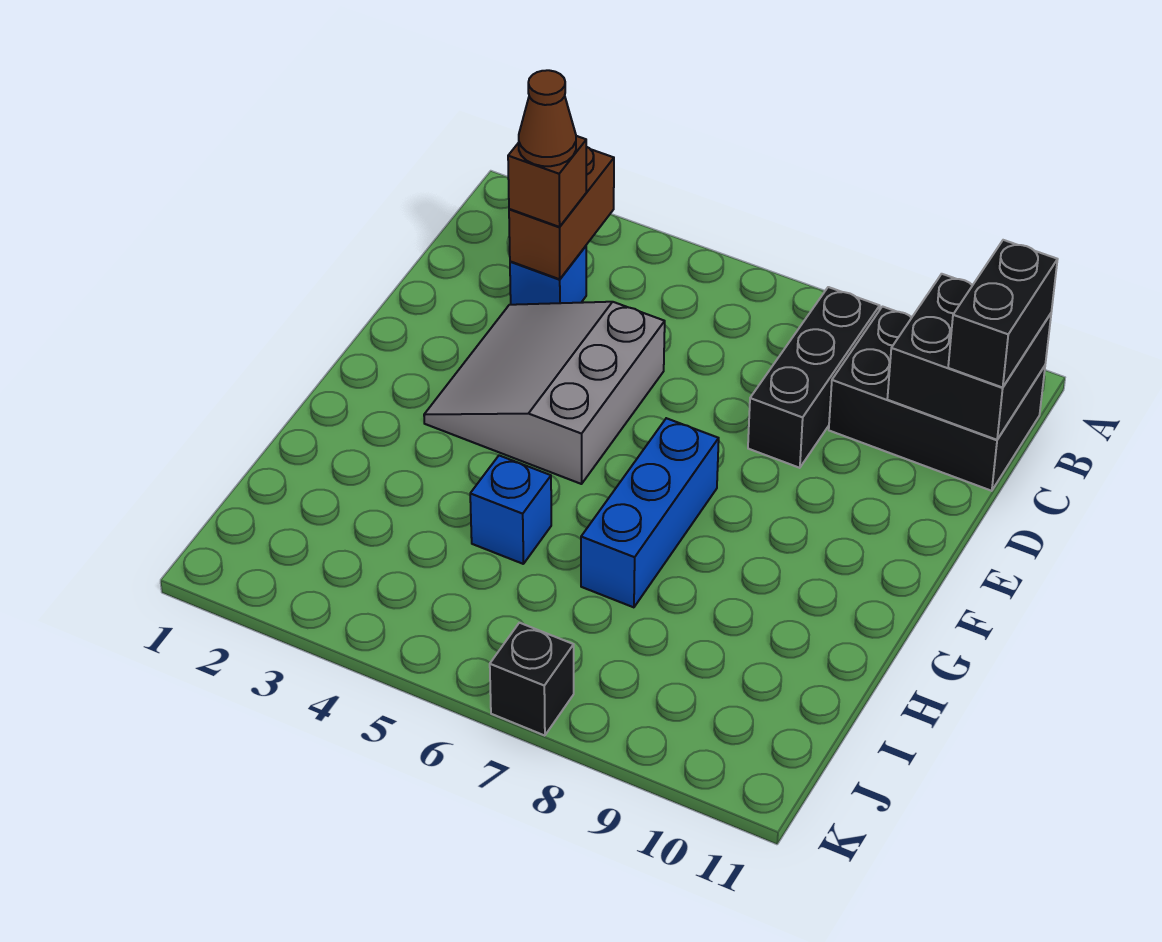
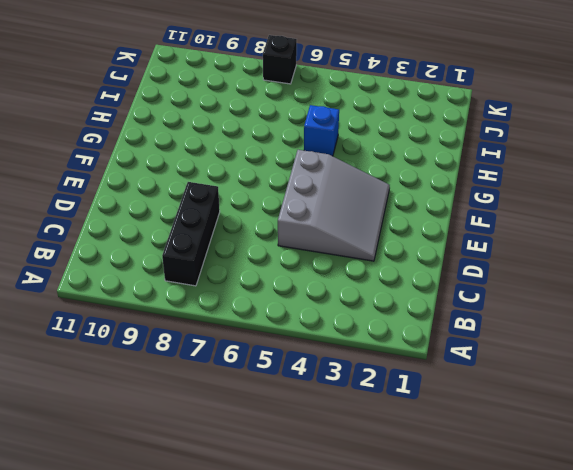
none -> black brick B9:C11 level 1
none -> blue brick C3 level 1
none -> blue brick F7:H7 level 1

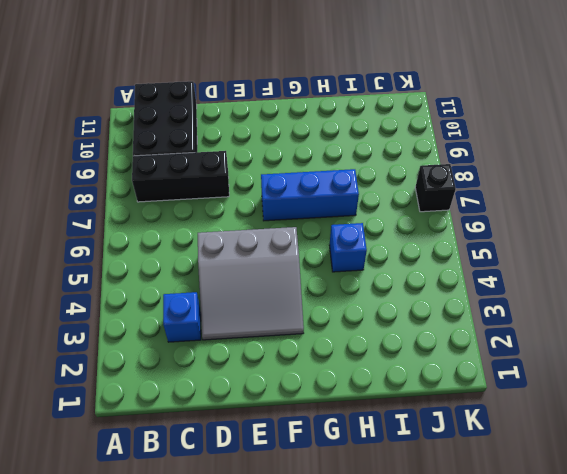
none -> brown brick B3:C3 level 2
none -> black brick B10:C11 level 2
none -> black brick B11:C11 level 3

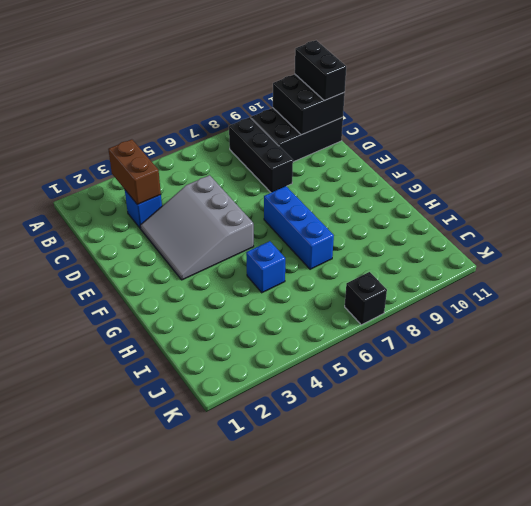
none -> brown brick C3 level 3
none -> brown cone C3 level 4

